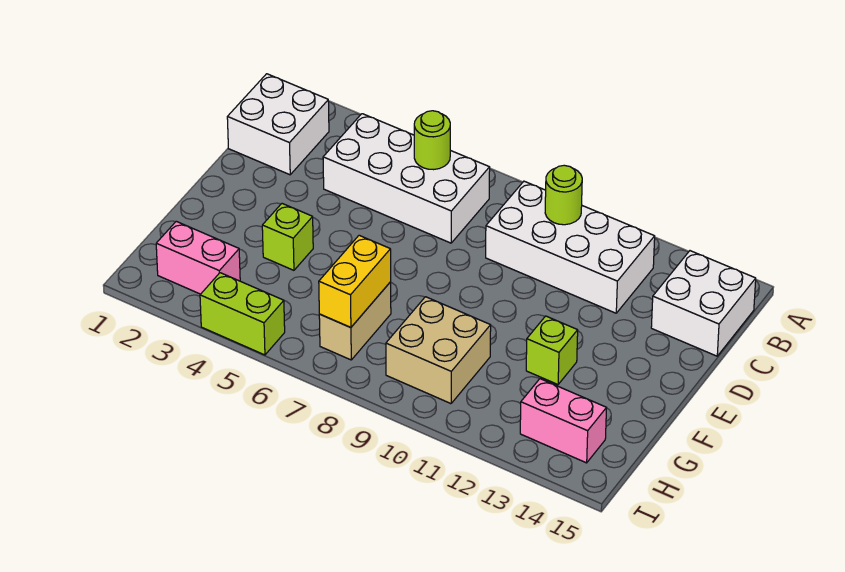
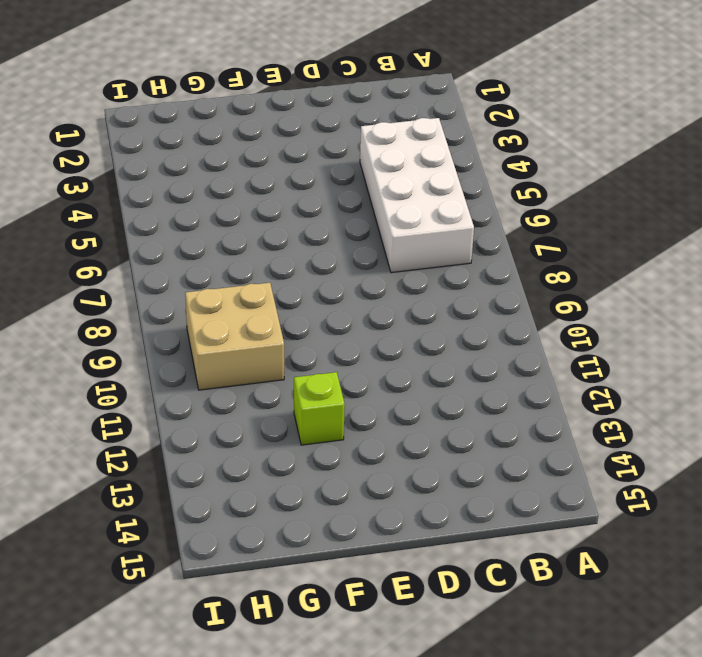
none -> white brick B1:C2 level 1
none -> white brick B9:C12 level 1
none -> white brick B14:C15 level 1

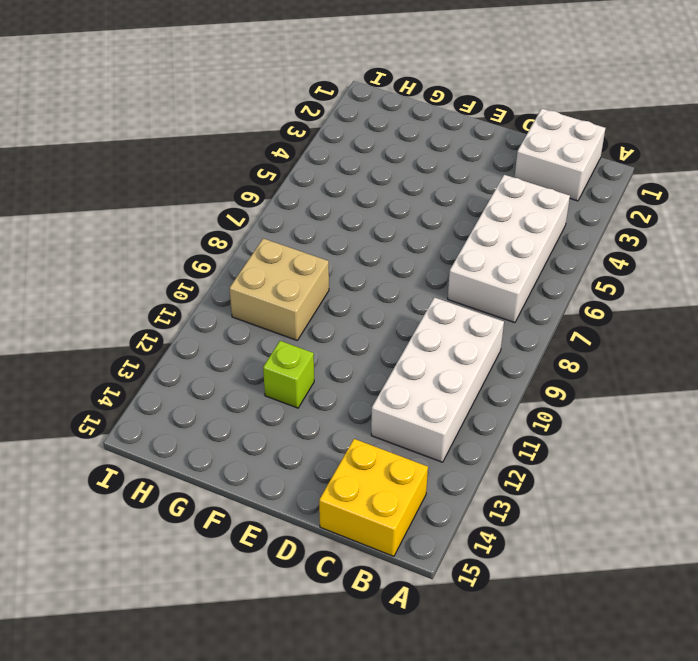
yellow brick B14:C15 level 1 -> white brick B14:C15 level 1
none -> lime brick F4 level 1
none -> tan brick G7:H7 level 1
none -> pink brick H2:H3 level 1

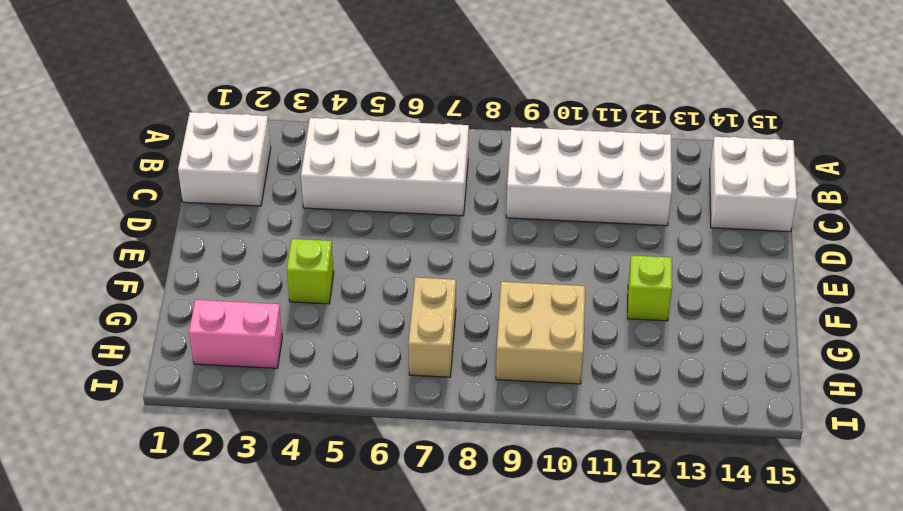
none -> pink brick H13:H14 level 1
none -> lime brick I4:I5 level 1
none -> lime round brick B6 level 2

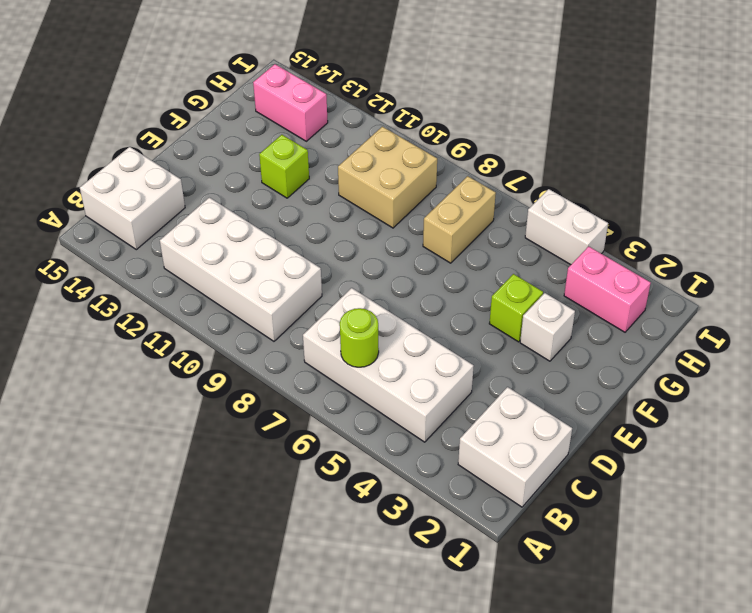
white brick F3 level 1 -> none
white brick I4:I5 level 1 -> lime brick I4:I5 level 1
none -> lime round brick B10 level 2
none -> yellow brick G7:H7 level 2

